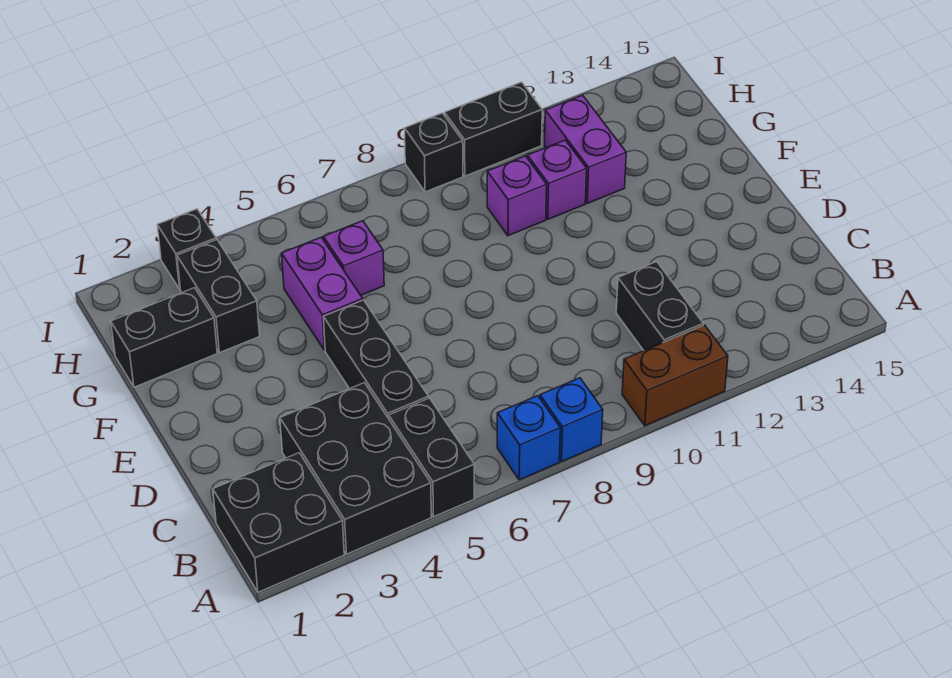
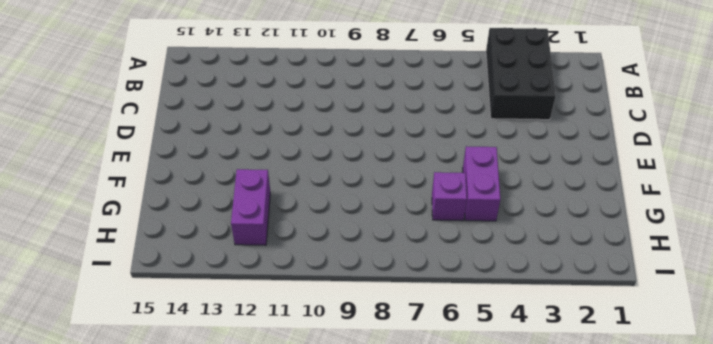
none -> black brick A1:B2 level 1
none -> black brick A5:B5 level 1
none -> blue brick A7 level 1

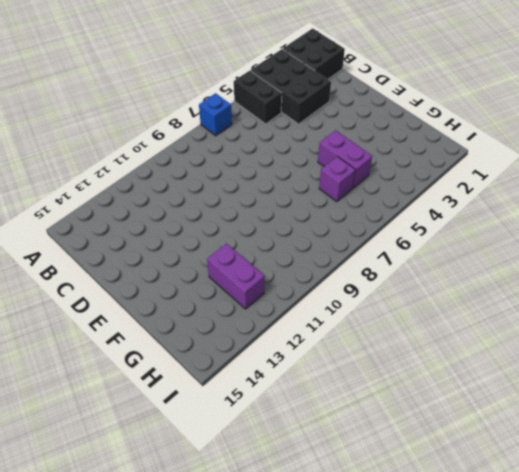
none -> blue brick A8 level 1
none -> brown brick A10:A11 level 1
none -> black brick B11:C11 level 1

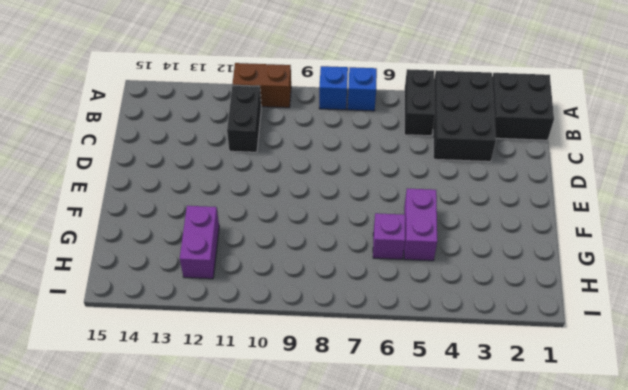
none -> black brick C5:E5 level 1
none -> black brick G1:G2 level 1
none -> black brick G3:H3 level 1

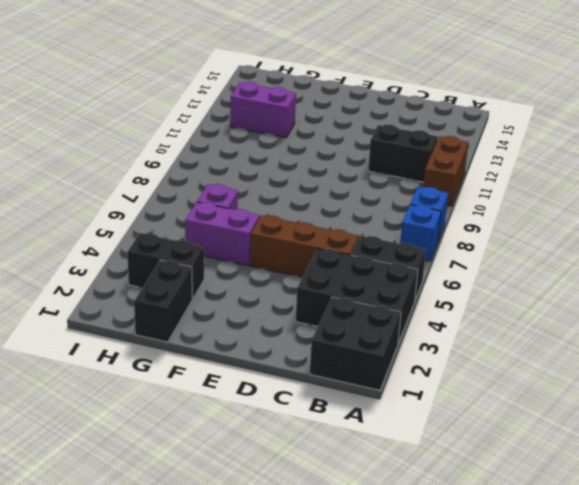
brown brick C5:E5 level 1 -> black brick C5:E5 level 1
none -> purple brick G10 level 1
none -> purple brick G11 level 1
none -> black brick I3 level 1

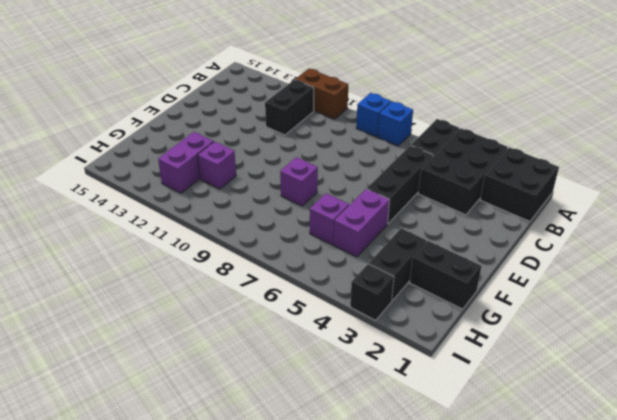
purple brick F8 level 1 -> purple brick G10 level 1
none -> black brick I9 level 1
none -> black brick I10:I11 level 1

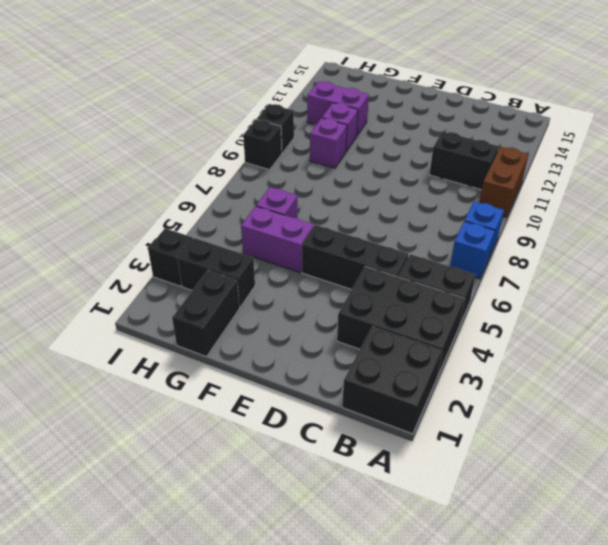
black brick I10 level 1 -> black brick I10:I11 level 1

